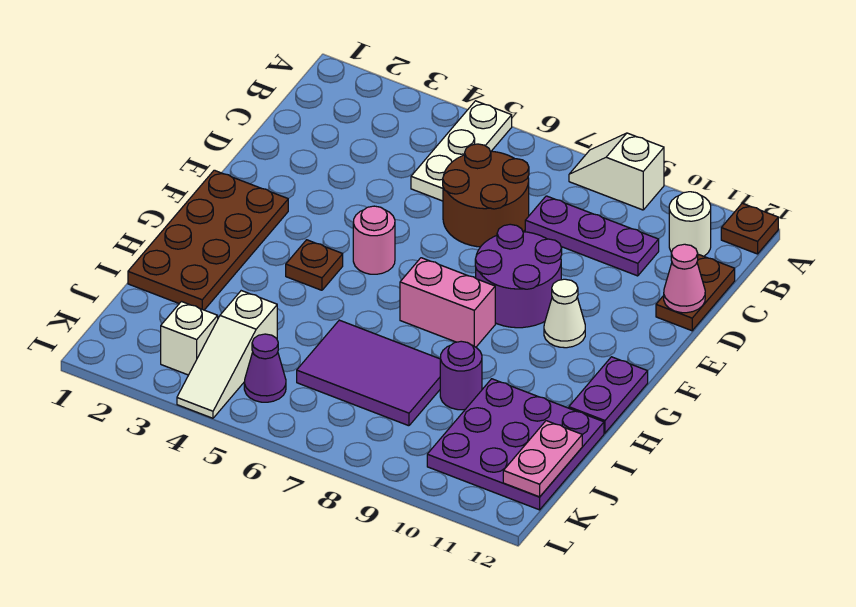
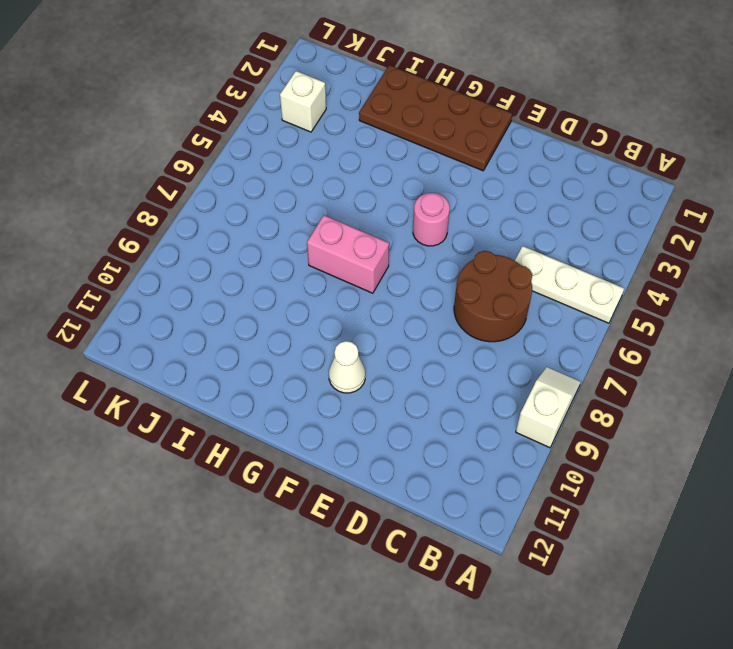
pink brick G7:H7 level 1 -> pink brick G7:G8 level 1
none -> brown plate A12 level 1
none -> white round brick B11 level 1
none -> purple plate C8:C10 level 1

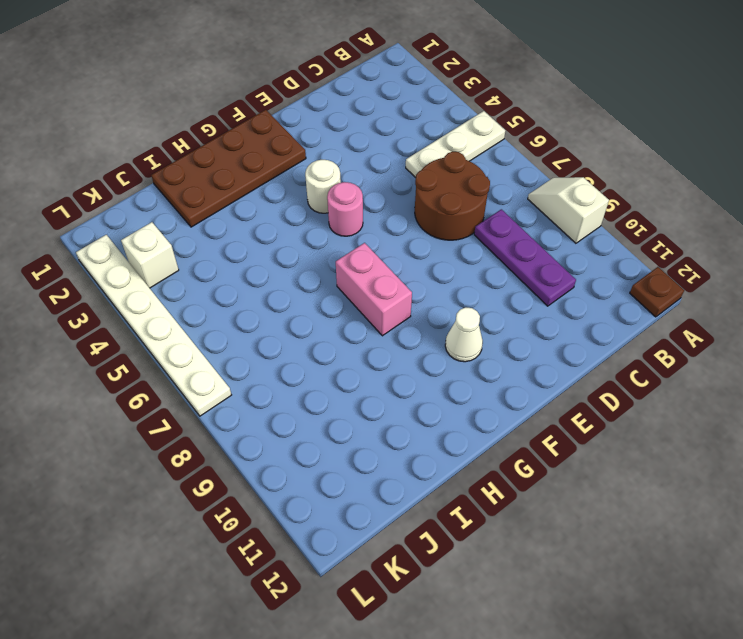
white round brick F4 level 1 -> white round brick B11 level 1
white plate L2:L7 level 1 -> white slope J4:L4 level 1 top J
none -> brown plate C12:D12 level 1
none -> purple round brick E8:F9 level 1
none -> brown plate G4 level 1

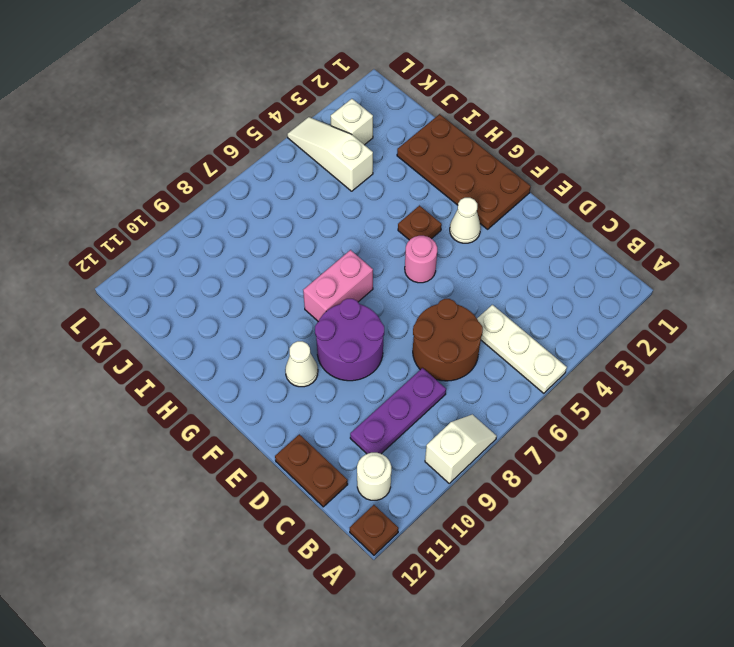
white cone F3 level 1 -> none
none -> purple plate G12:H12 level 1
none -> purple tile I6:J8 level 1
none -> purple round brick I9 level 1

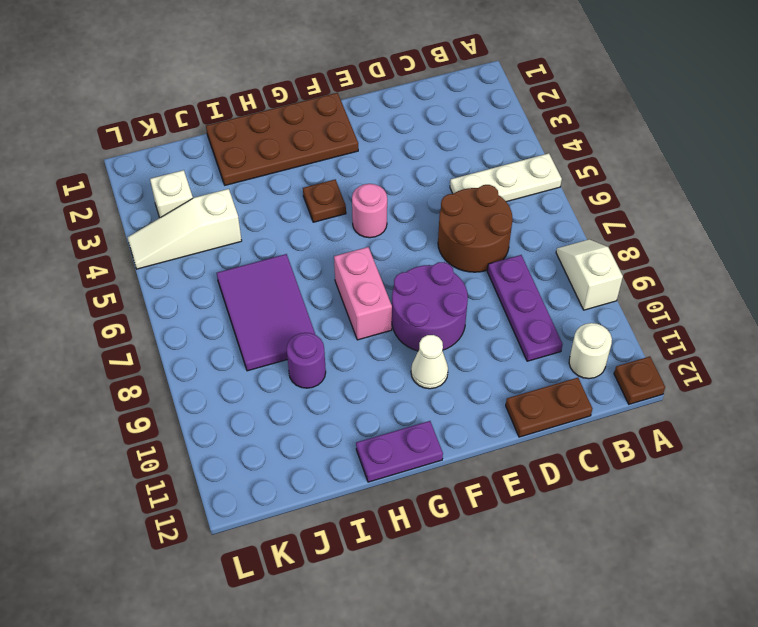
none -> purple plate I10:K12 level 1
none -> purple cone K5 level 1
none -> pink cone D12 level 2

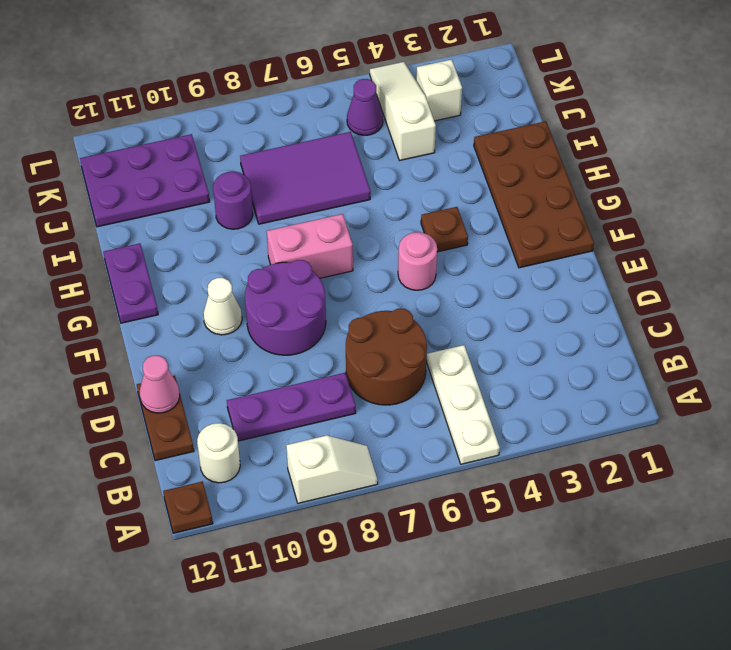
purple plate J10:K12 level 1 -> purple plate I10:K12 level 1
none -> pink plate J12:K12 level 2

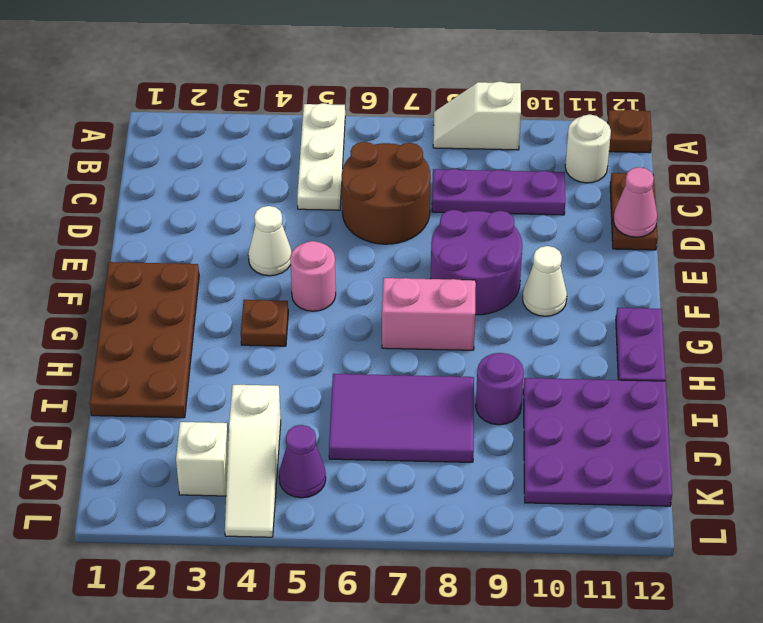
white cone E4 level 1 -> none
none -> pink plate J12:K12 level 2

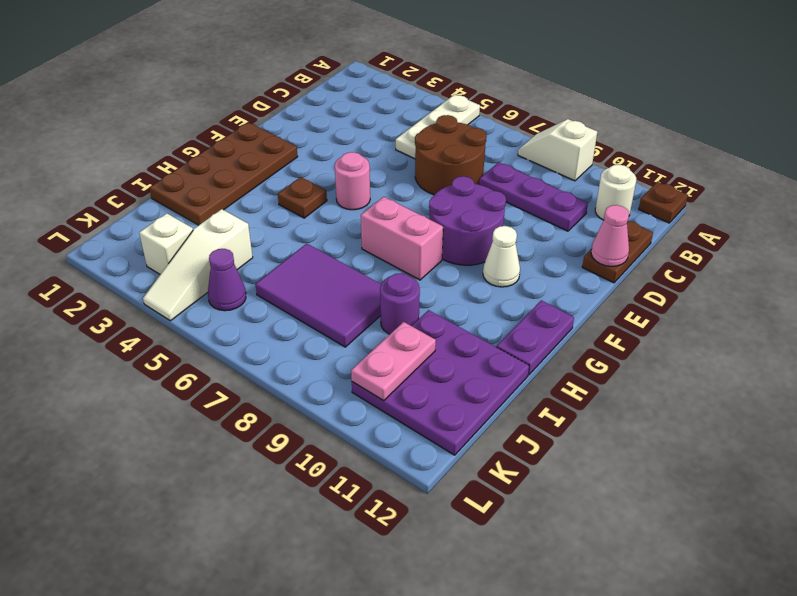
pink plate J10:K10 level 2 -> pink plate J12:K12 level 2

